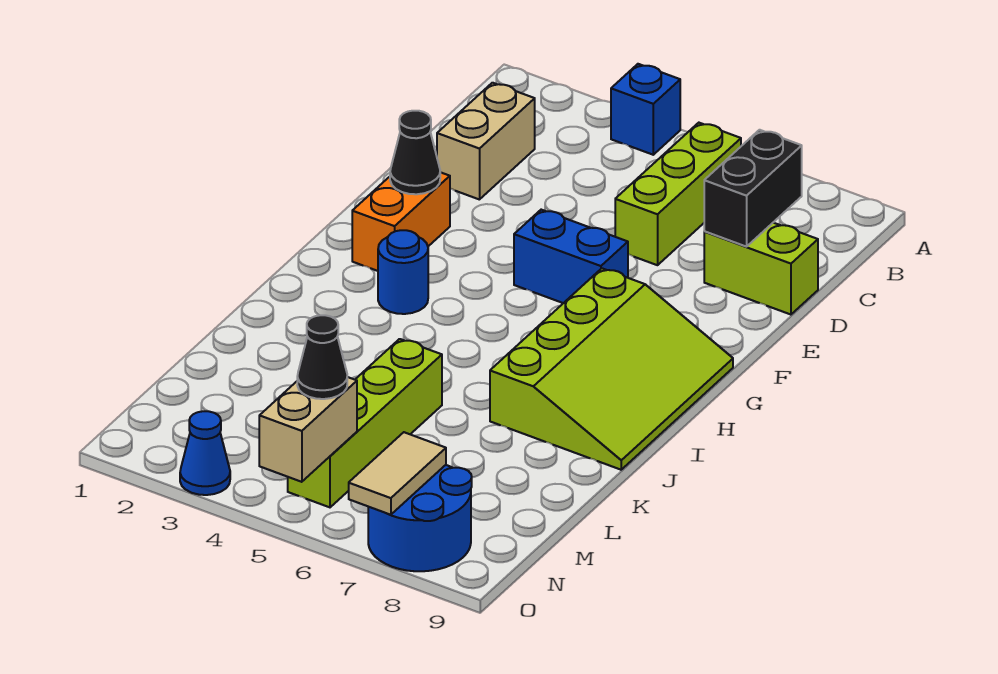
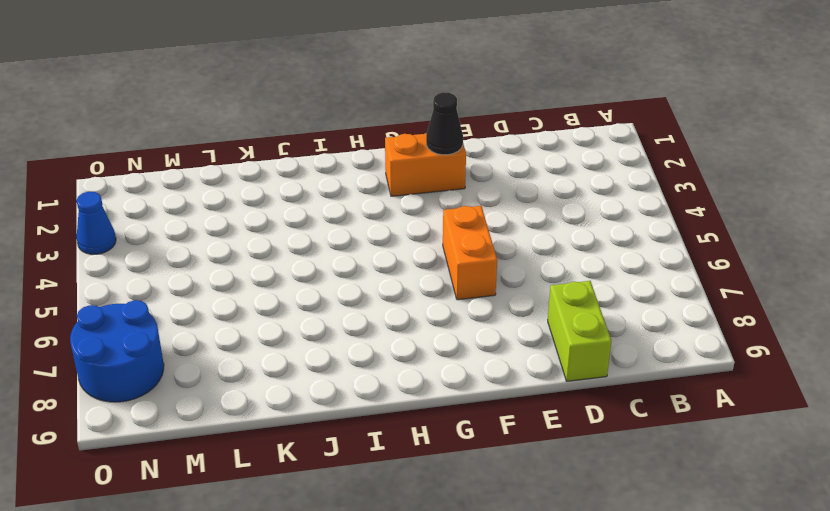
orange brick F5:F6 level 1 -> blue brick F5:F6 level 1
none -> blue brick A4 level 1
none -> lime brick B6:D6 level 1
none -> tan brick C2:D2 level 1

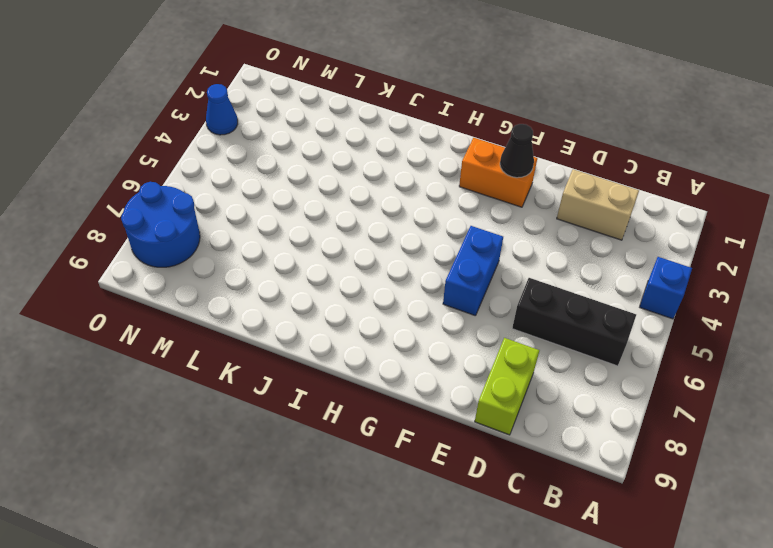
black brick B6:D6 level 1 -> lime brick B6:D6 level 1
none -> lime slope G7:J9 level 1 top 7
none -> blue round brick H3 level 1
none -> lime brick K5:N5 level 1

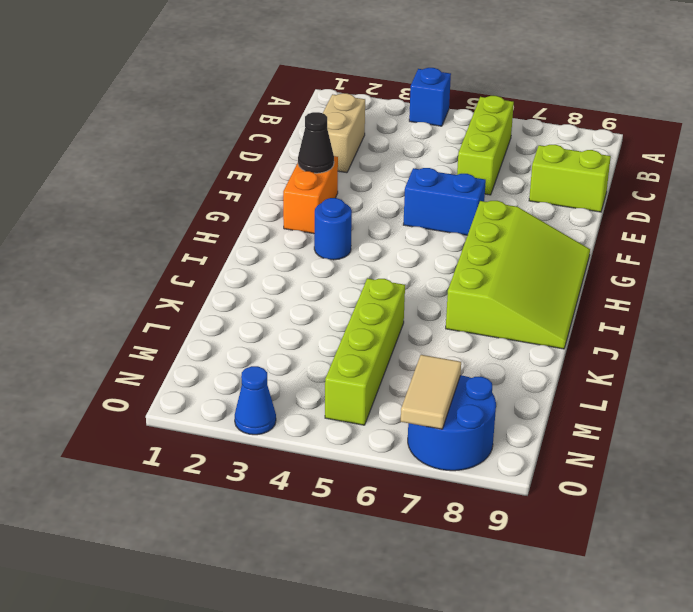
none -> black brick C8:D8 level 2
none -> tan brick N5:O5 level 2
none -> black cone N5 level 3

